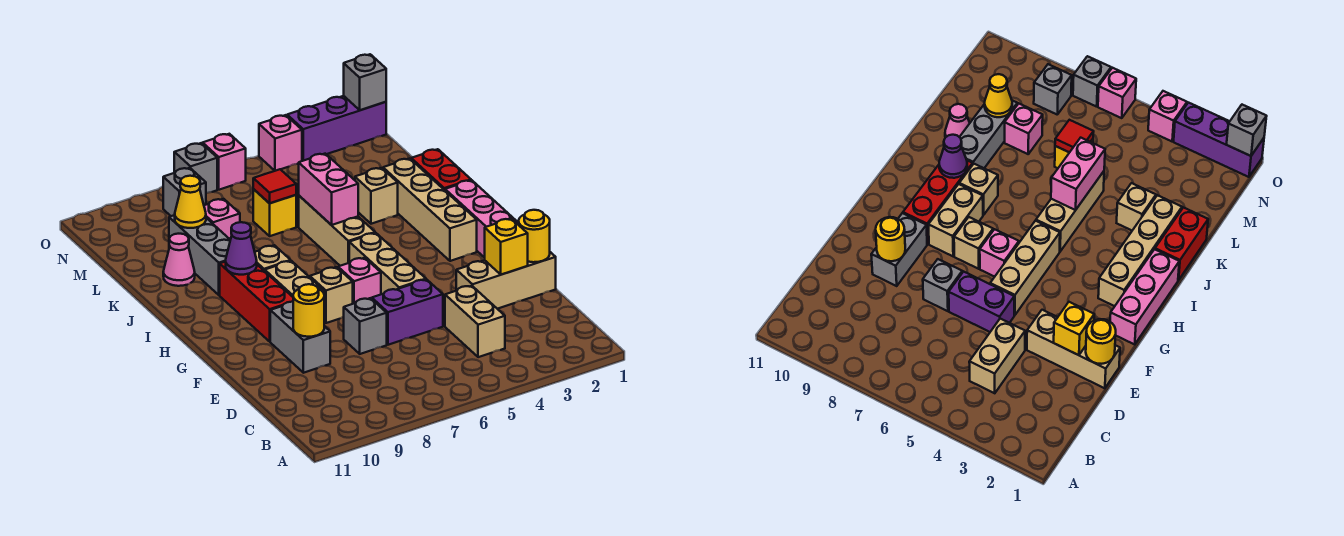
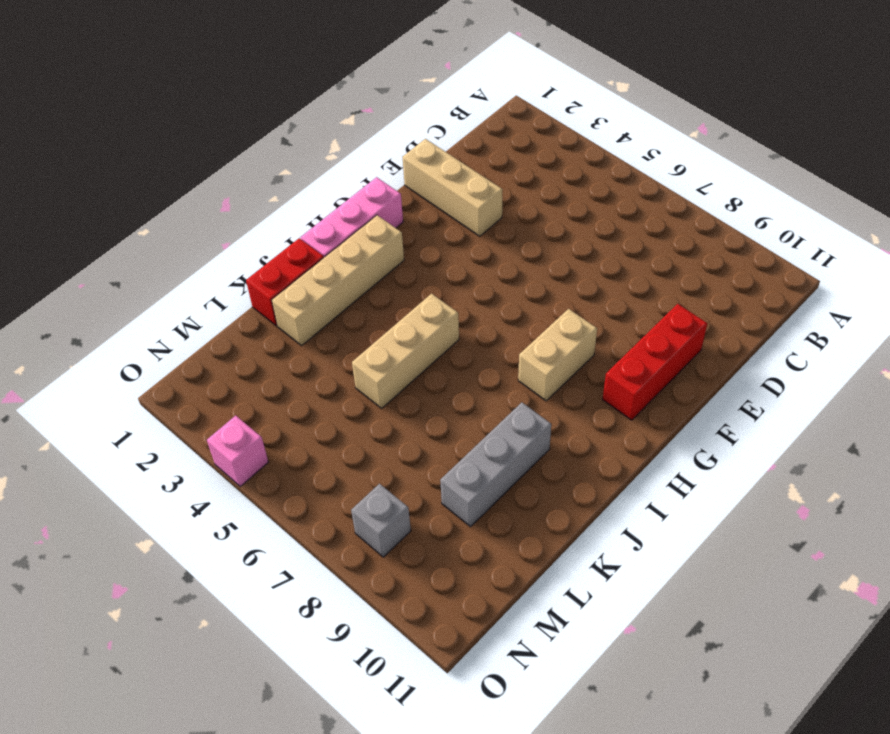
red brick E10:G10 level 1 -> red brick G9:I9 level 1
none -> tan brick C4:D4 level 1
none -> purple brick E5:E6 level 1
none -> grey brick E7 level 1
none -> grey brick E9:F9 level 1

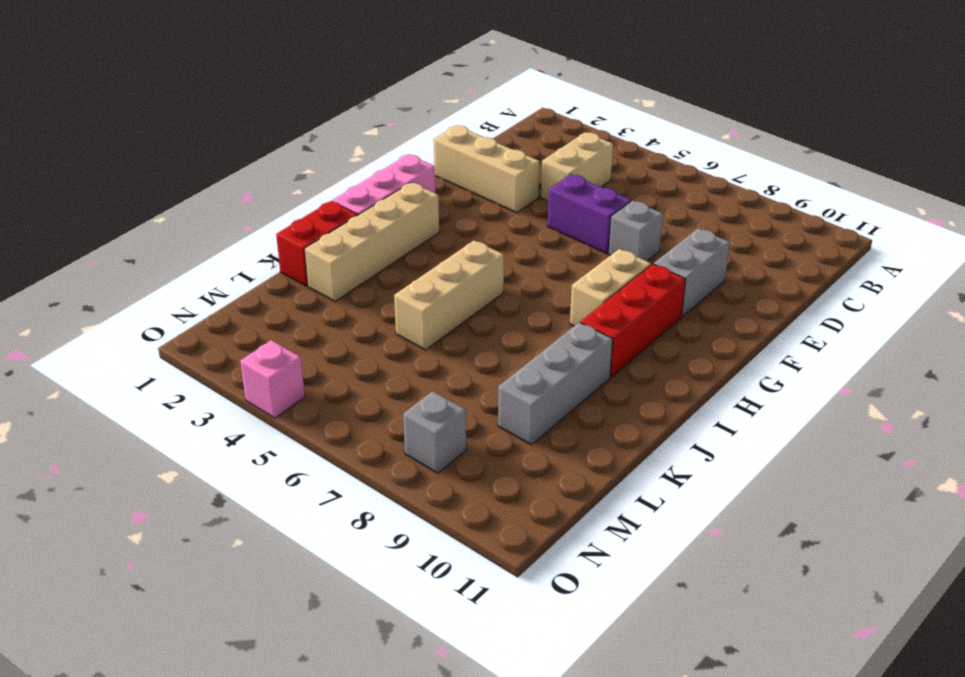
none -> tan brick F5:H5 level 1
none -> pink brick G6 level 1
none -> tan brick G7 level 1
none -> tan brick I8 level 1

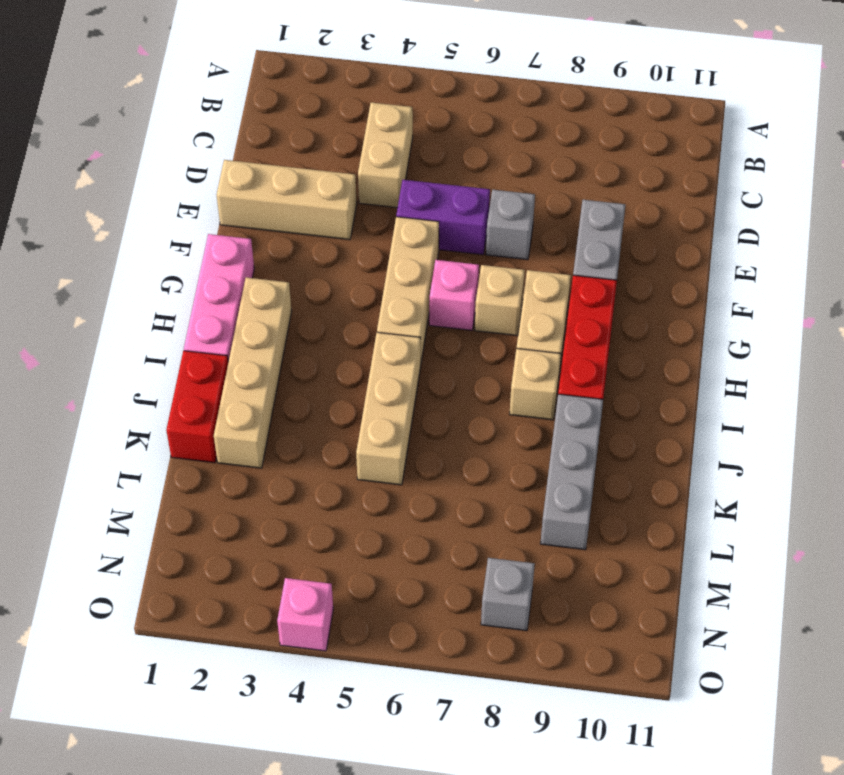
none -> tan brick K3 level 1
none -> pink cone K10 level 1
none -> yellow brick L6 level 1
none -> pink brick L8 level 1

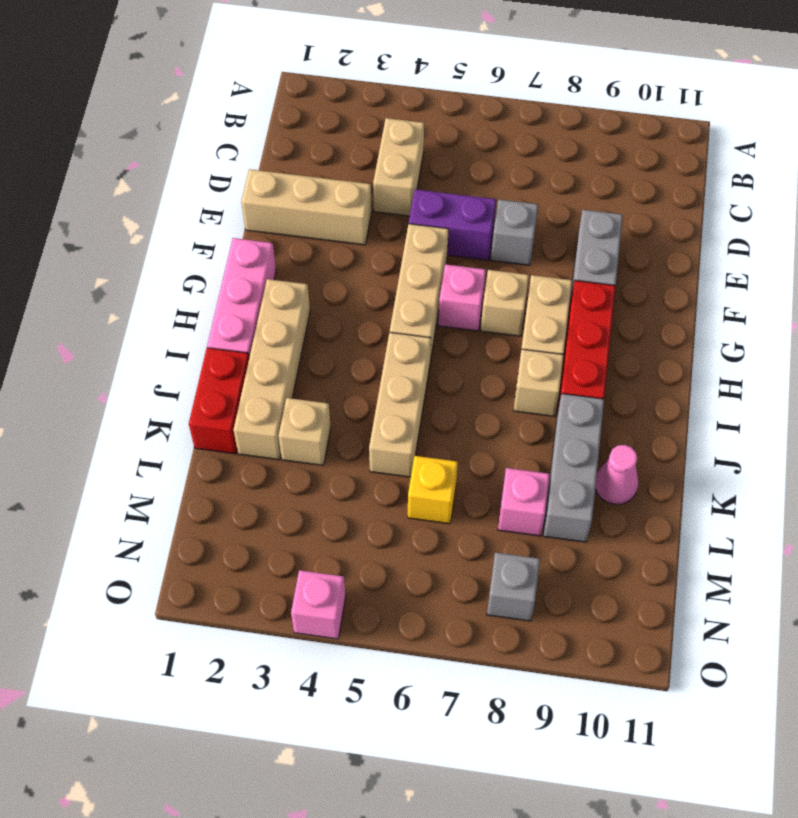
none -> purple brick O1:O3 level 1
none -> pink brick O6 level 1
none -> grey brick O7 level 1
none -> yellow round brick E1 level 2

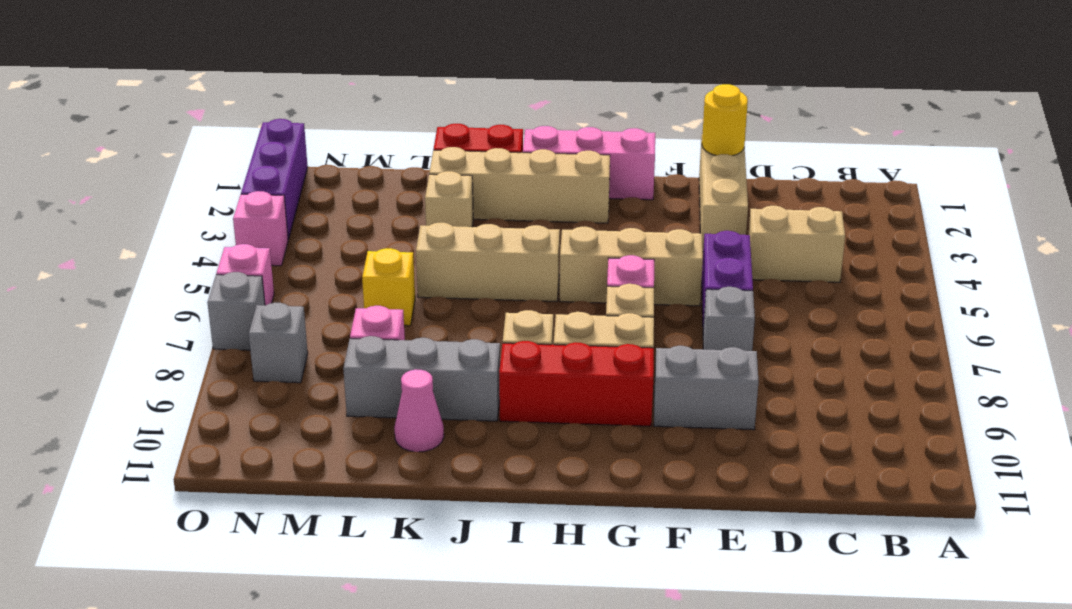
none -> yellow brick E2 level 2
none -> yellow round brick E9 level 2
none -> purple cone I9 level 2
none -> pink brick J5:K5 level 2

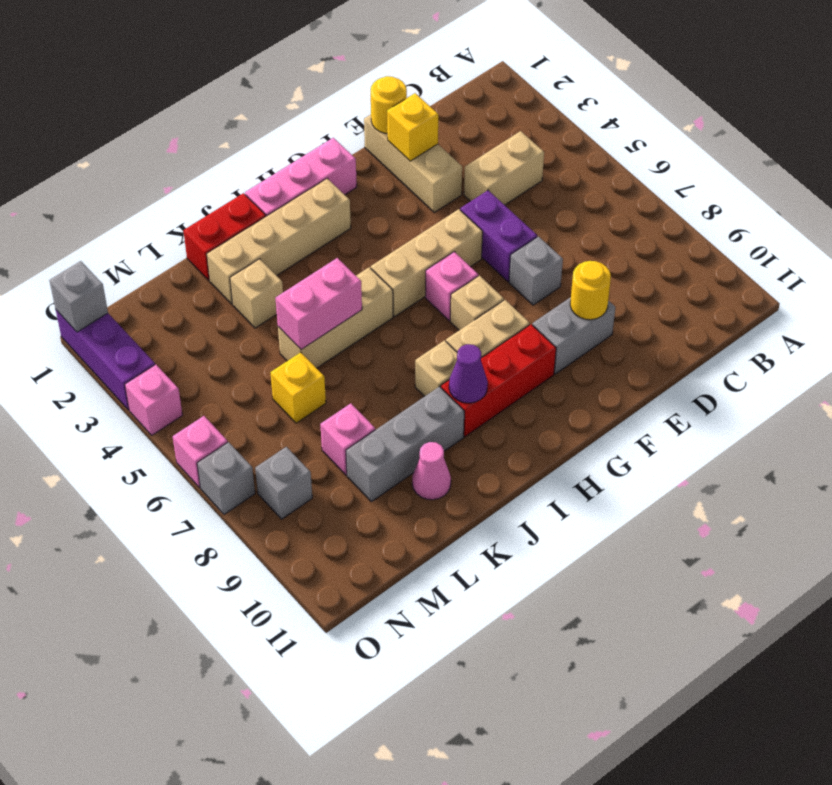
none -> red tile L6 level 2
none -> yellow cone L9 level 2

